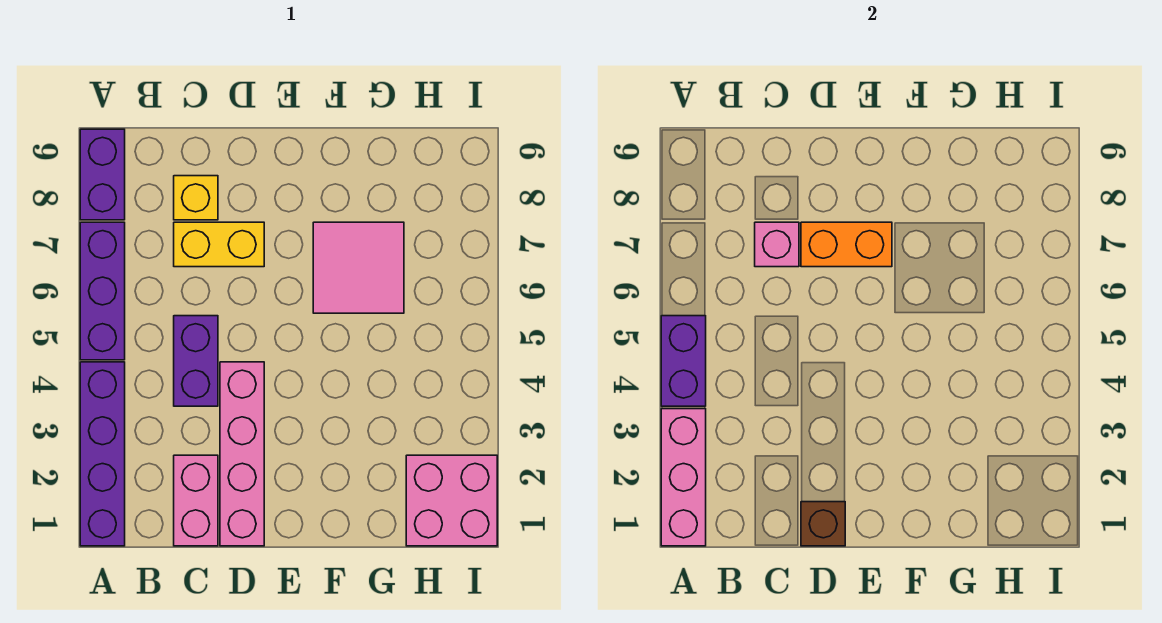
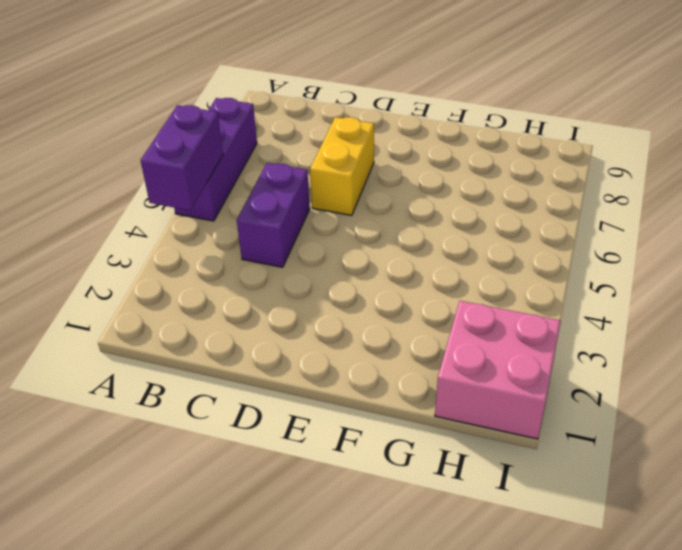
yellow brick D6:D7 level 1 -> yellow brick C7:D7 level 1
none -> purple brick A1:A4 level 1
none -> purple brick A8:A9 level 1
none -> pink brick C1:C2 level 1

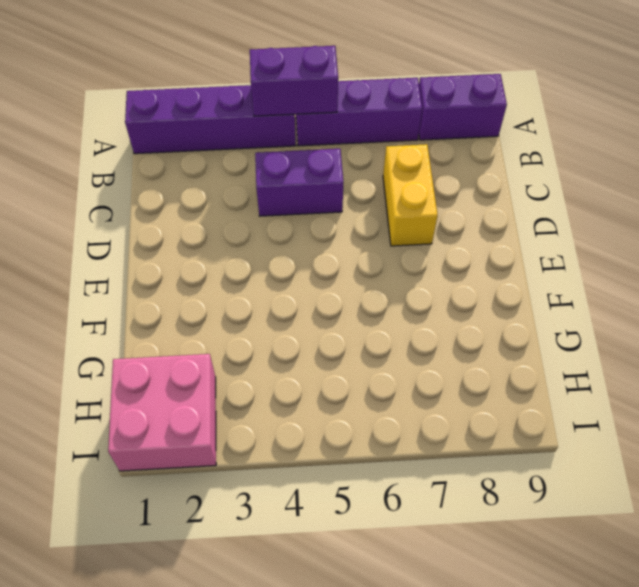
none -> pink brick C1:C2 level 1
none -> yellow brick C8 level 1
none -> pink brick D1:D4 level 1

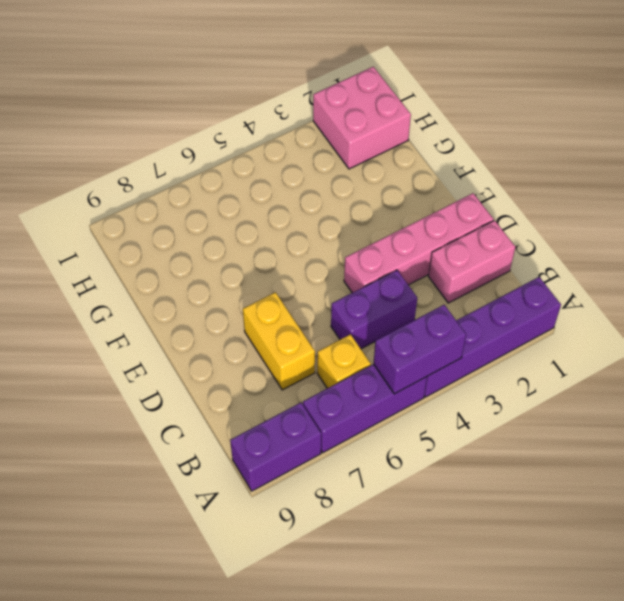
yellow brick B6 level 1 -> yellow brick C8 level 1
none -> pink tile F6:G7 level 1
none -> pink brick A1:A3 level 2
none -> pink brick C7 level 2

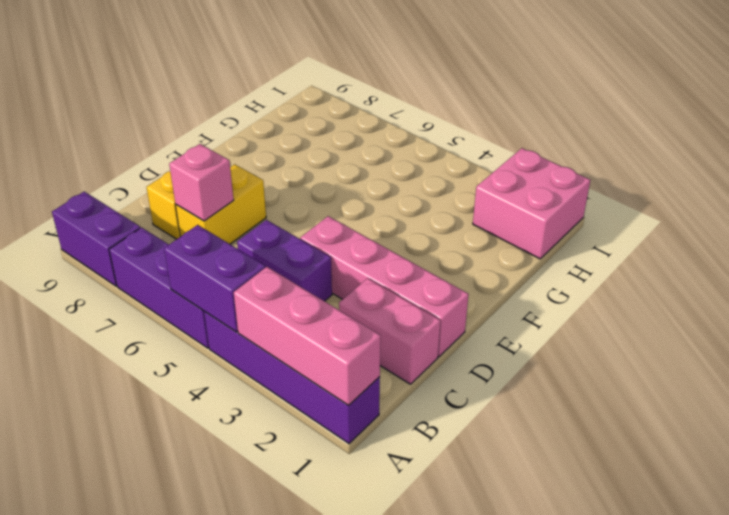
none -> pink tile F6:G7 level 1
none -> brown brick D1 level 2
none -> orange brick D7:E7 level 2

